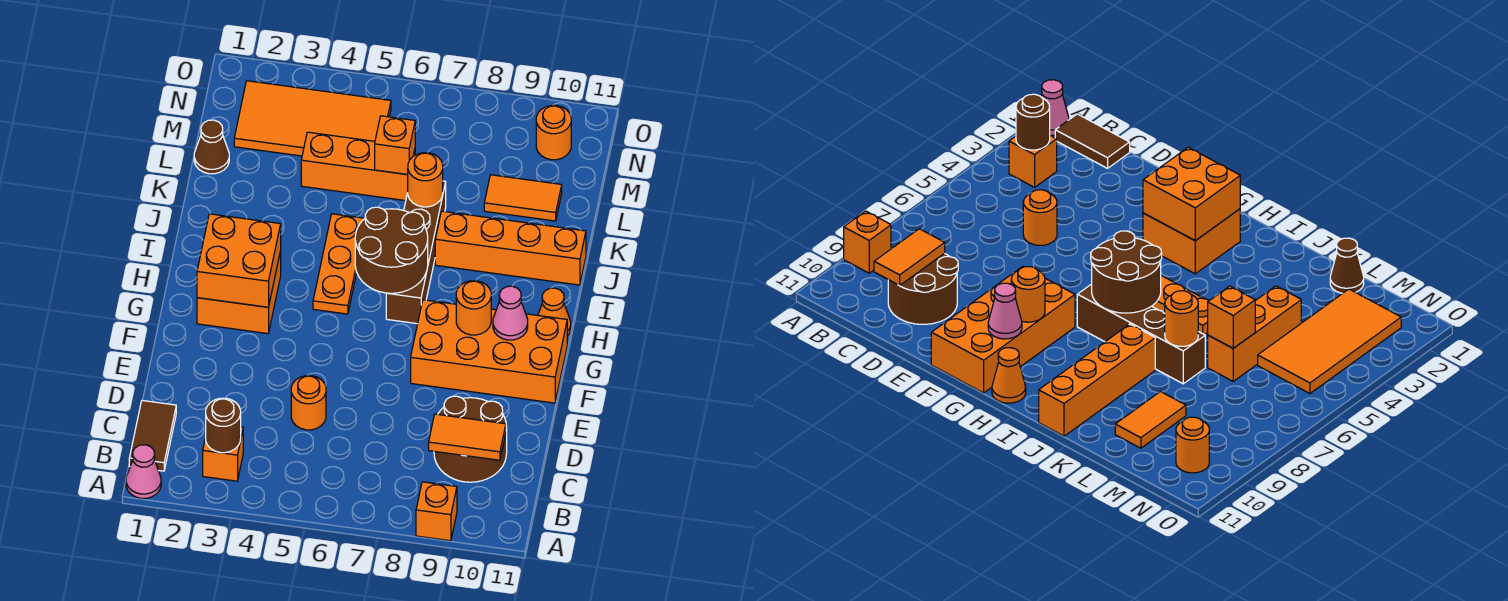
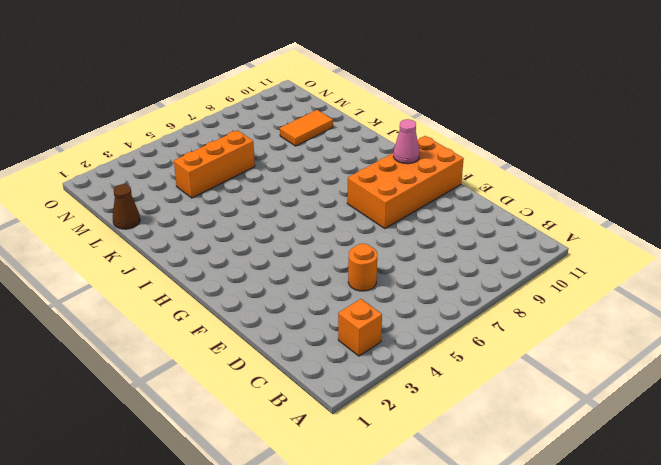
none -> pink cone A1 level 1
none -> orange brick A9 level 1
none -> brown tile B1:C1 level 1

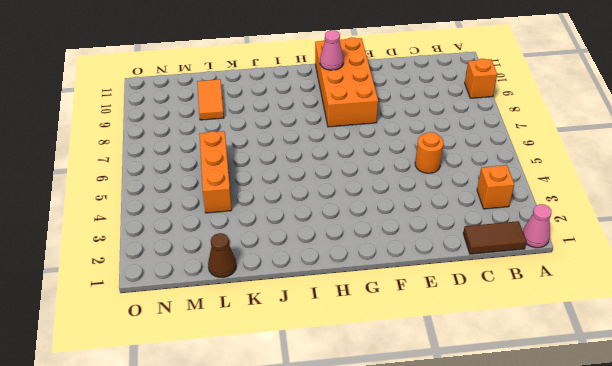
none -> brown round brick C9:D10 level 1
none -> orange brick G2:H3 level 1
none -> orange plate H5:J5 level 1

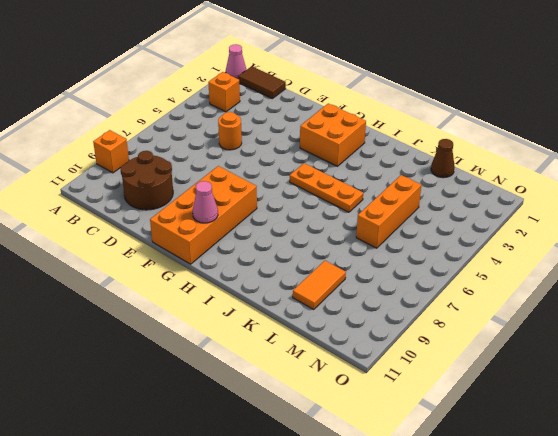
none -> brown brick H7:K7 level 1
none -> orange cone H11 level 1
none -> orange brick J8:J11 level 1

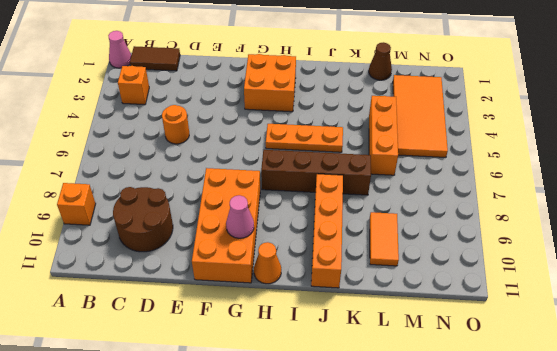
none -> orange round brick N10 level 1
none -> brown round brick B3 level 2
none -> orange tile C9:C10 level 2

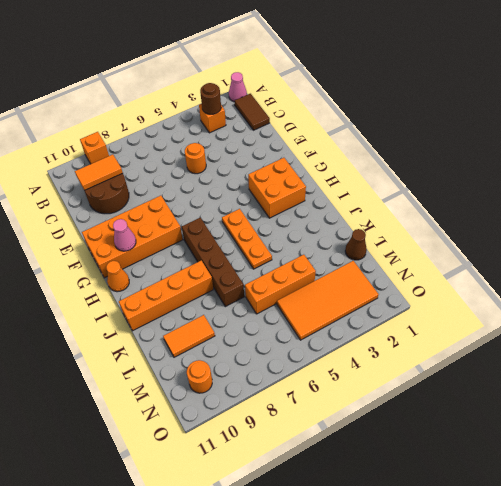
none -> orange brick G2:H3 level 2
none -> orange round brick G9 level 2
none -> brown round brick H6:I7 level 2

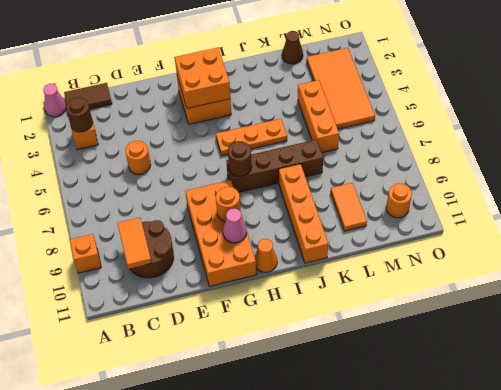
brown round brick H7 level 2 -> brown round brick H6:I7 level 2
none -> orange round brick K7 level 2
none -> orange brick L6 level 2

